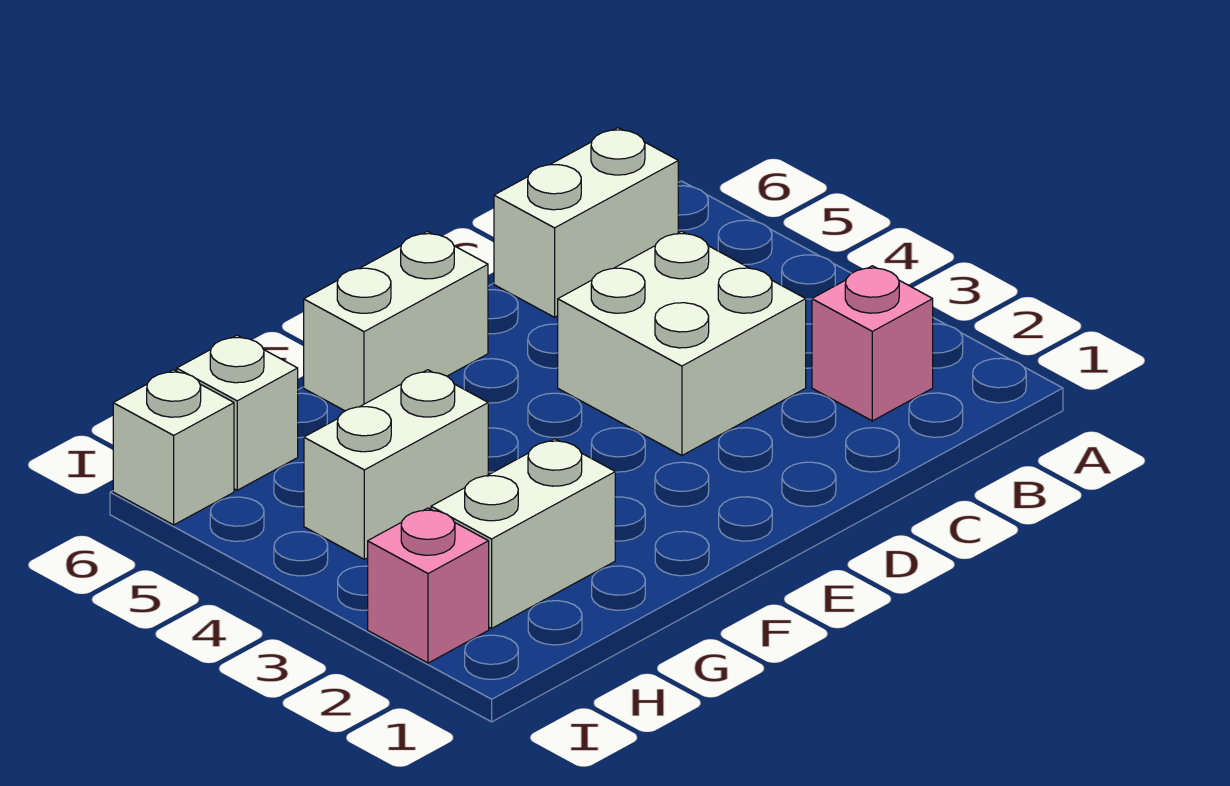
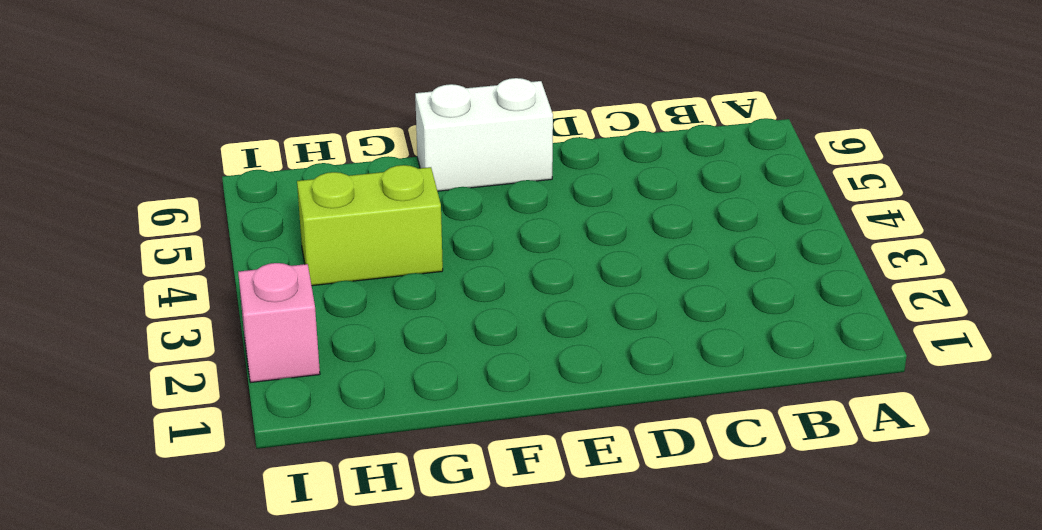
lime brick G4:H4 level 1 -> white brick G4:H4 level 1
none -> pink brick B2 level 1
none -> white brick B6:C6 level 1

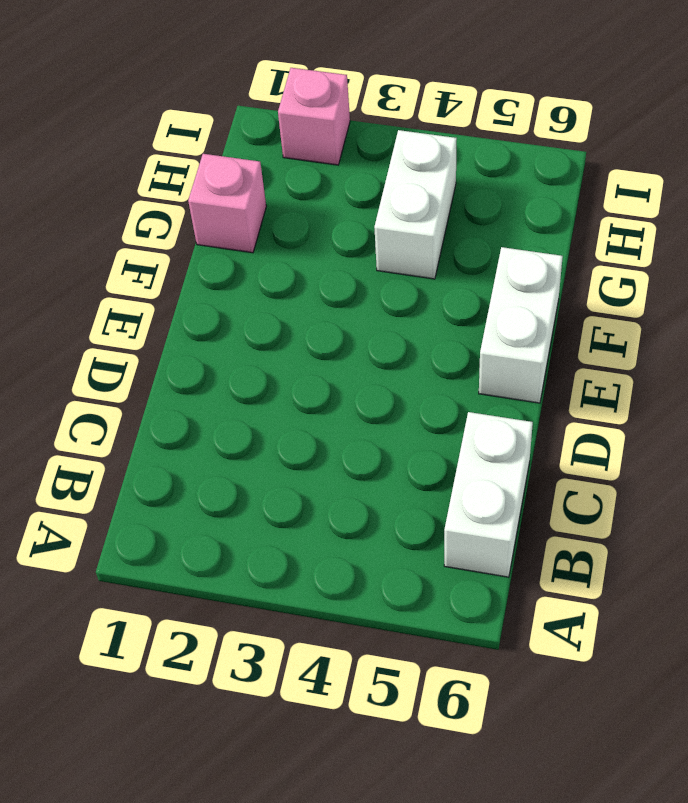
pink brick G1 level 1 -> pink brick B2 level 1
none -> white brick C3:D4 level 1
none -> white brick G2:H2 level 1

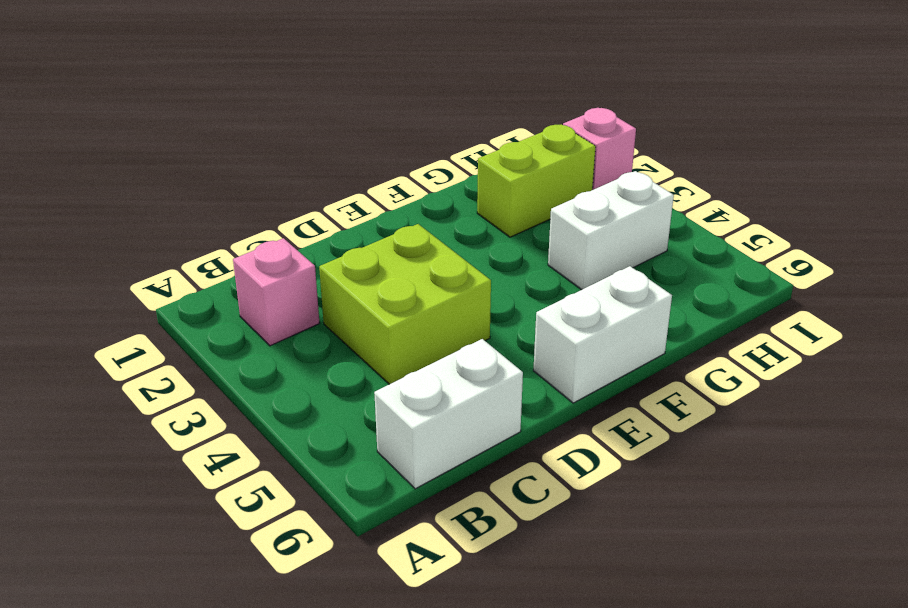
lime brick C3:D4 level 1 -> white brick C3:D4 level 1
lime brick G2:H2 level 1 -> white brick G2:H2 level 1
none -> white brick H6 level 1
none -> white brick I6 level 1

